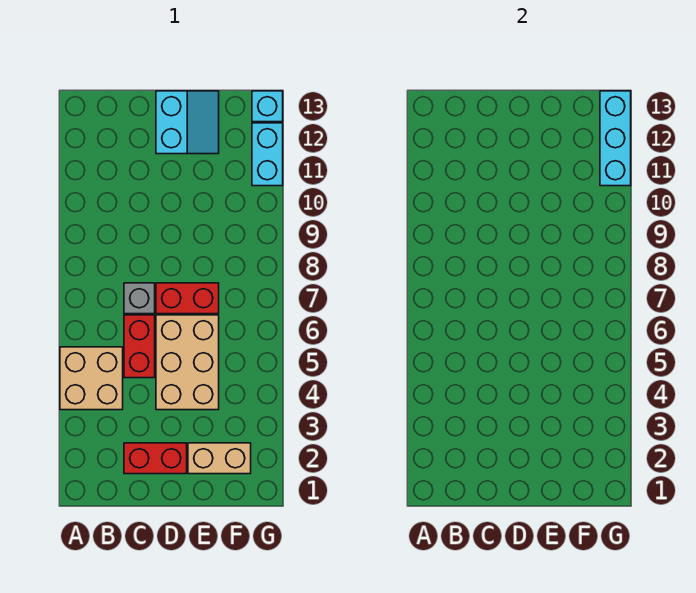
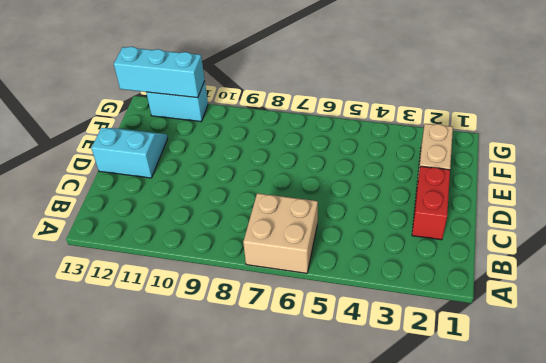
tan brick A6:B7 level 1 -> tan brick A4:B5 level 1
none -> red brick C5:C6 level 1
none -> grey brick C7 level 1

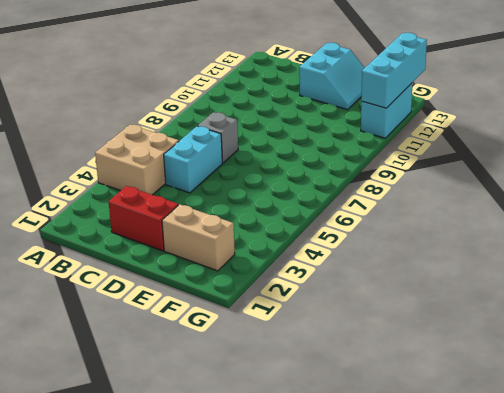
cyan brick C5:C6 level 1 -> red brick C5:C6 level 1
none -> tan brick D4:E6 level 1
none -> red brick D7:E7 level 1

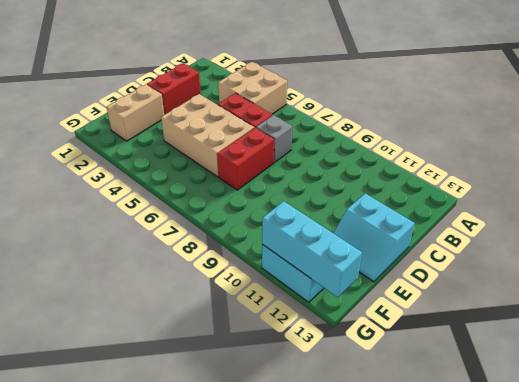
none -> cyan brick G13 level 1

